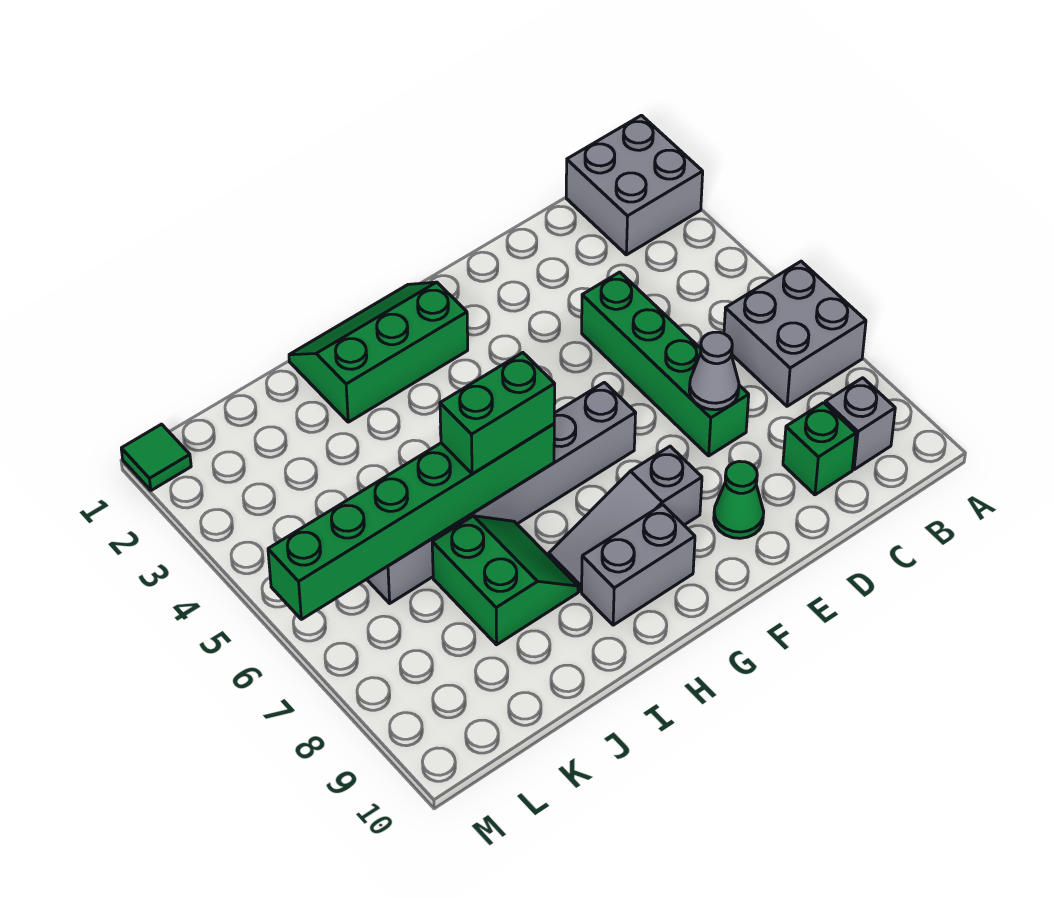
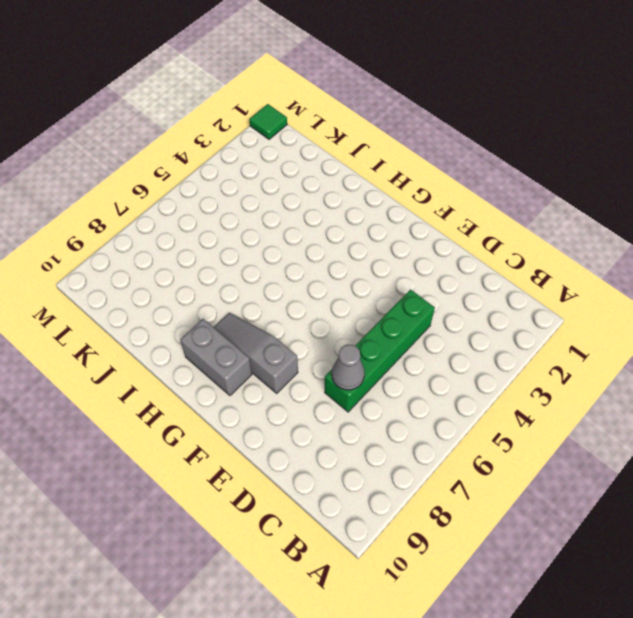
none -> grey brick A1:B2 level 1
none -> grey brick A6:B7 level 1
none -> grey brick B9 level 1

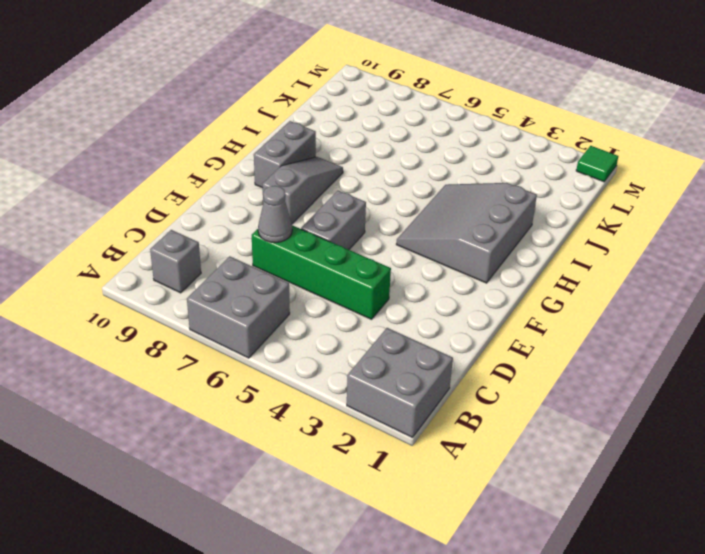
grey brick E6:F6 level 1 -> grey brick F6:K6 level 1
grey slope G2:I4 level 1 top 2 -> green slope G1:I2 level 1 top 2
none -> green brick C9 level 1
none -> green cone E9 level 1
none -> green slope I7:J8 level 1 top J

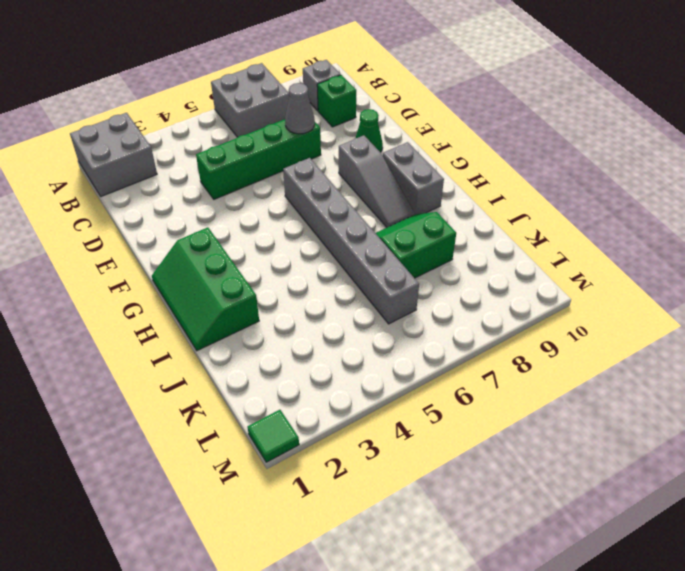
none -> green brick H6:M6 level 2
none -> green brick H6:I6 level 3

